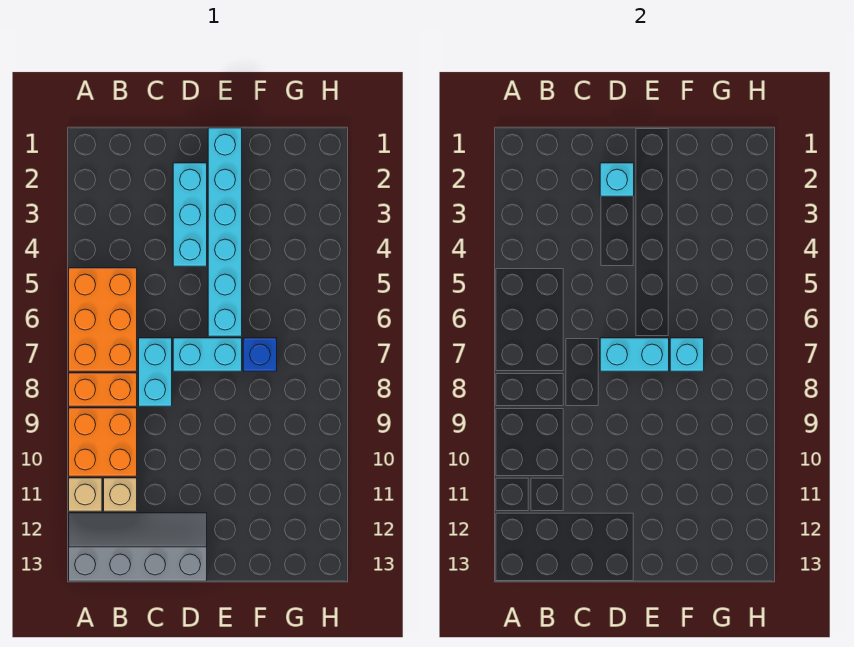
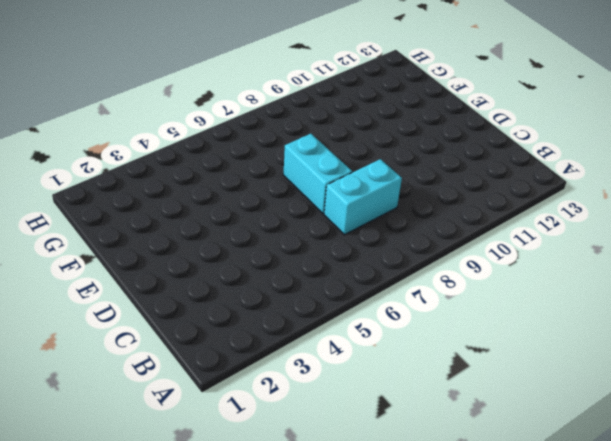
none -> orange brick A5:B7 level 1
none -> orange brick A8:B8 level 1
none -> orange brick A9:B10 level 1

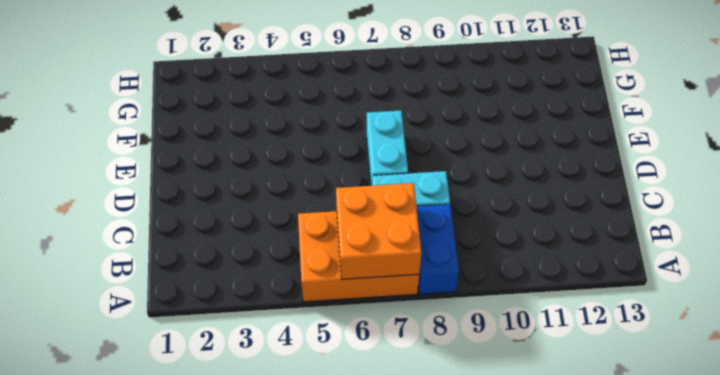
orange brick A6:B7 level 2 -> orange brick A9:B10 level 1
blue brick A8:B8 level 1 -> orange brick A8:B8 level 1
none -> tan brick A11 level 1
none -> grey slope A12:D13 level 1 top 13
none -> tan brick B11 level 1

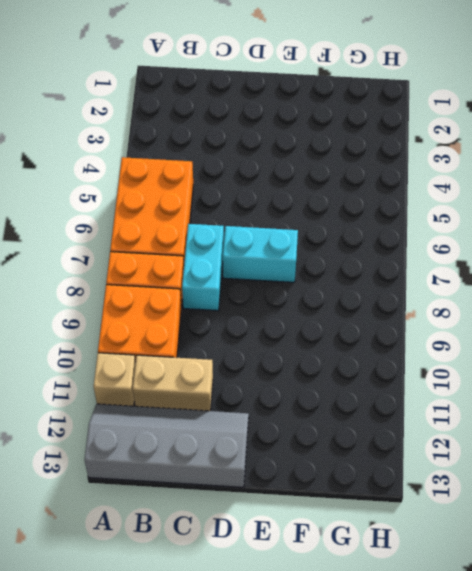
tan brick B11:C11 level 1 -> tan brick B11 level 1
none -> cyan brick D2:D4 level 1
none -> cyan brick E1:E6 level 1
none -> blue brick F7 level 1

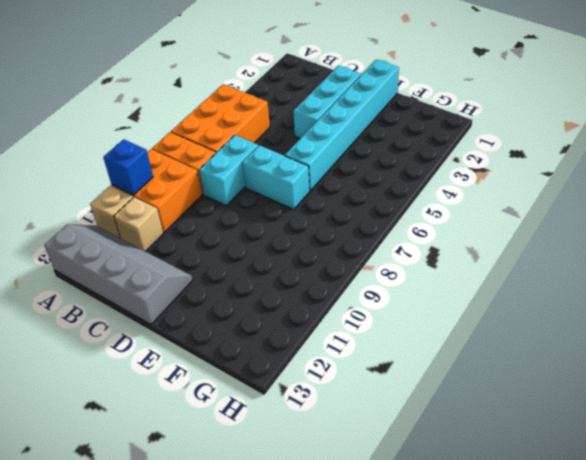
blue brick A10 level 2 -> blue brick F7 level 1
none -> cyan brick D2 level 2
none -> cyan brick D7:E7 level 2
none -> cyan brick F7 level 2

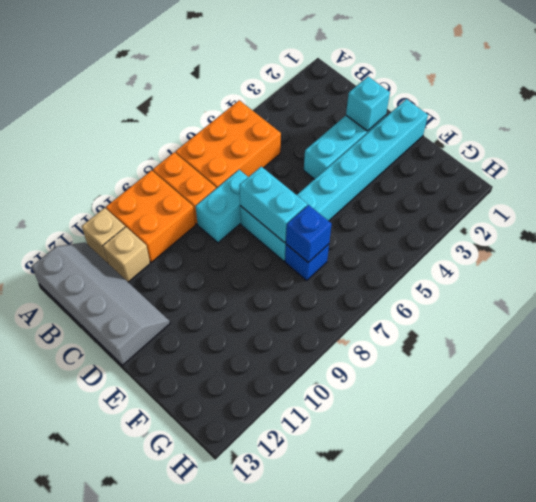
blue brick F7 level 2 -> cyan brick F7 level 2

